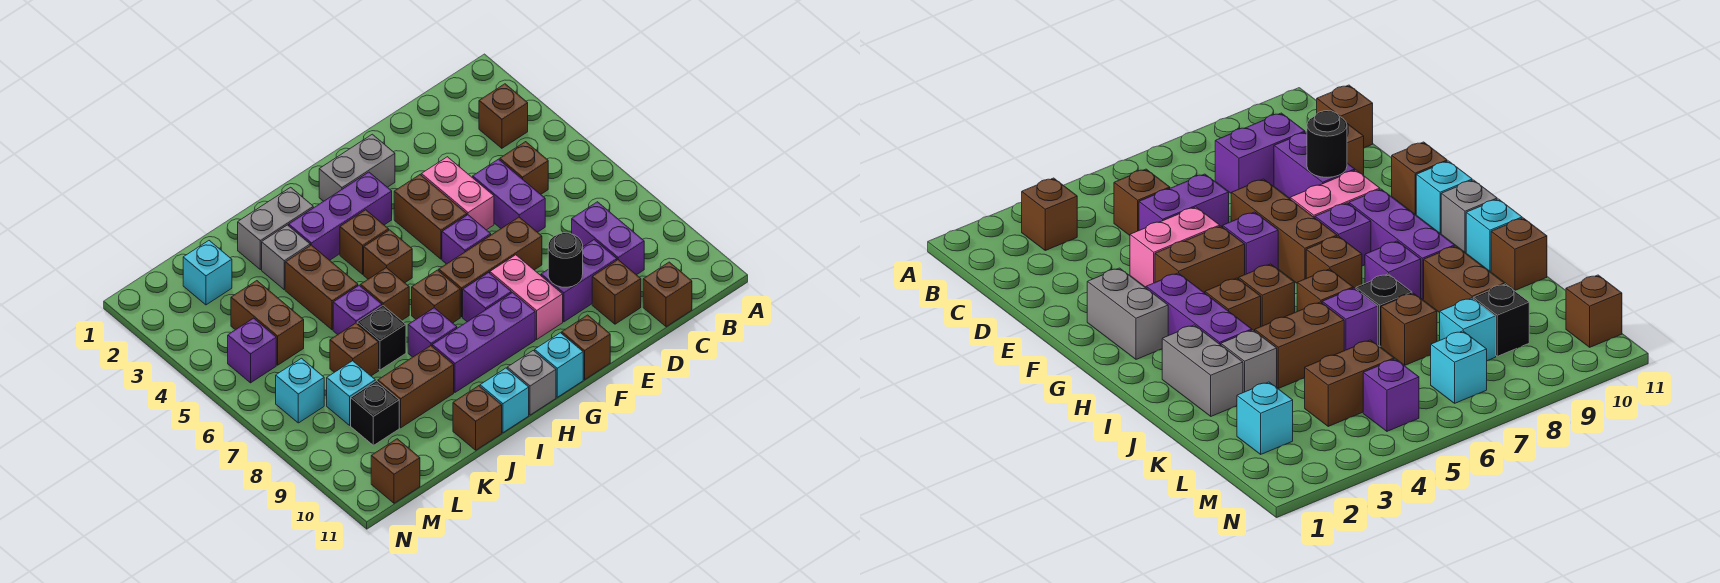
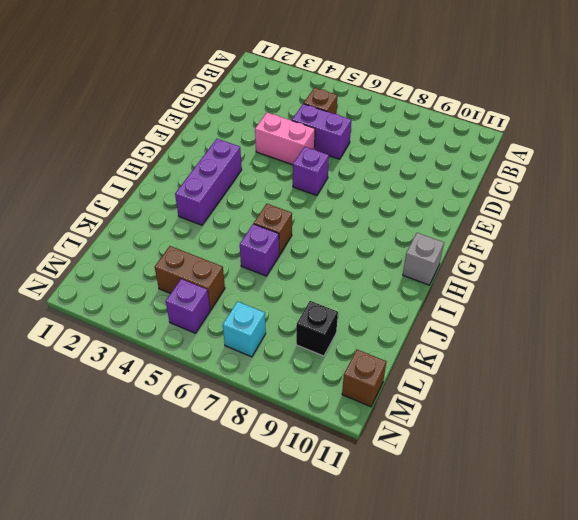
none -> brown brick B3 level 1
none -> purple brick C8:C9 level 1
none -> brown brick C11 level 1
none -> purple brick D9:E9 level 1

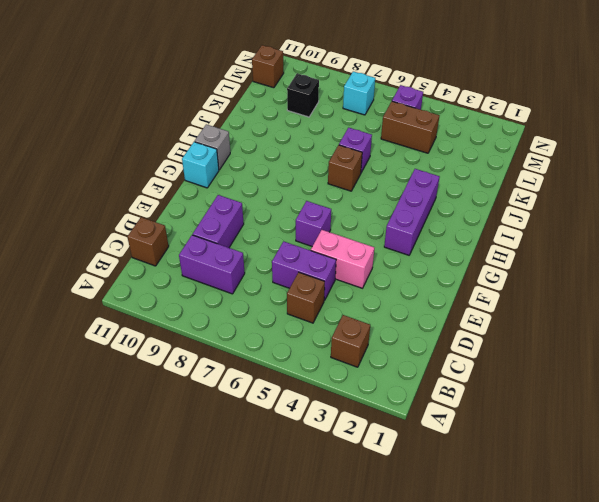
none -> brown brick D10 level 1
none -> brown brick E7:G7 level 1
none -> grey brick F2:G2 level 1
none -> brown brick F4:F5 level 1

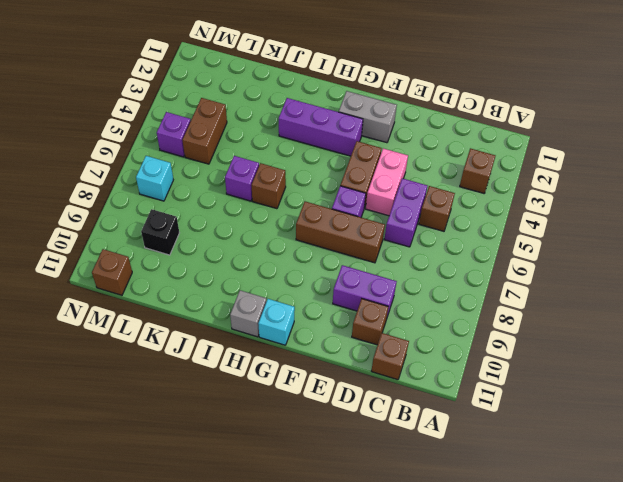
none -> purple brick C8:C9 level 1
none -> pink brick F8:F9 level 1
none -> brown brick F11 level 1
none -> purple brick G8 level 1

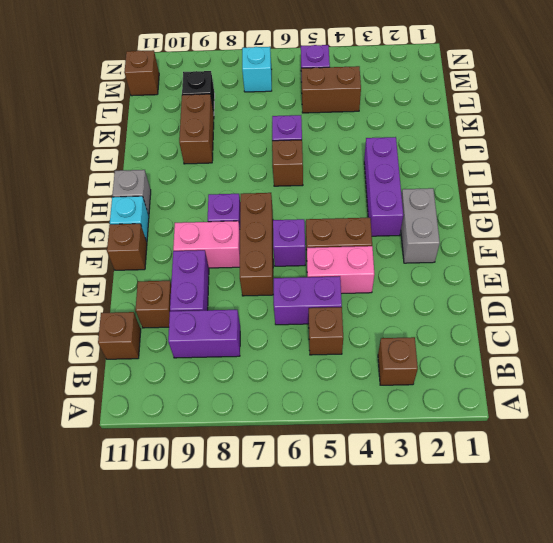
none -> purple brick G9:I9 level 1
none -> brown brick H4 level 1
none -> brown brick H5 level 1
none -> brown brick H7 level 1

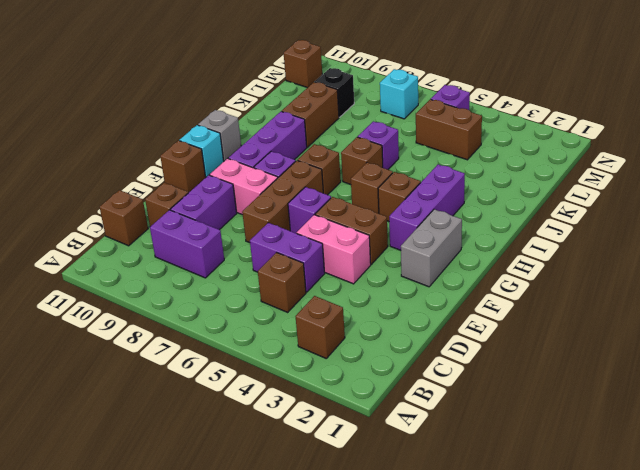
none -> grey brick I2:J2 level 1
none -> purple brick I8 level 1
none -> cyan brick I11 level 1
none -> grey brick J3 level 1

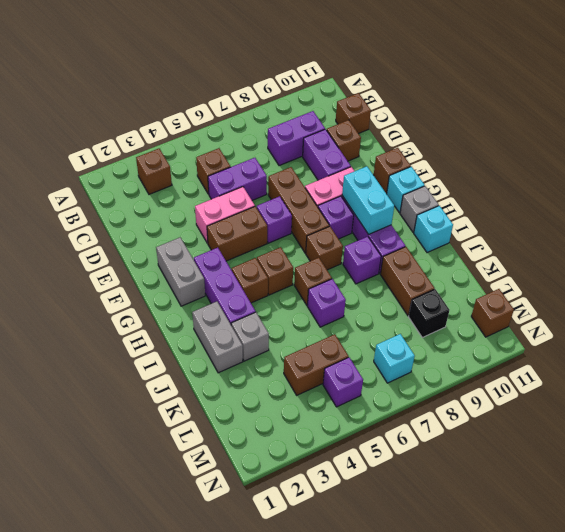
cyan brick G9:H9 level 2 -> none
none -> brown brick J4:J5 level 1
none -> black brick J7 level 1
none -> brown brick J11 level 1
none -> brown brick K7 level 1

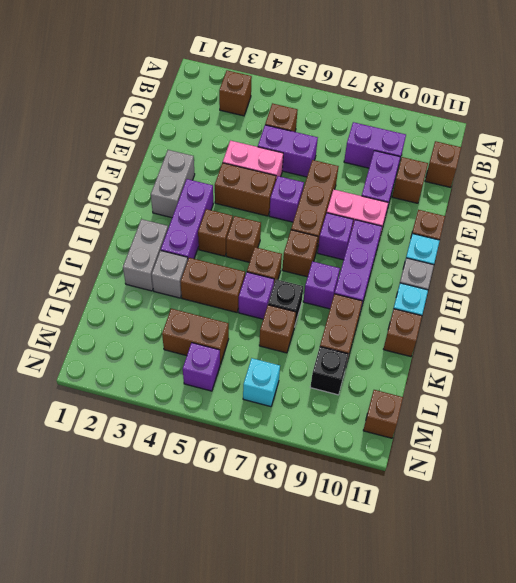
none -> cyan brick L2 level 1
none -> cyan brick L8 level 1
none -> black round brick E9 level 2

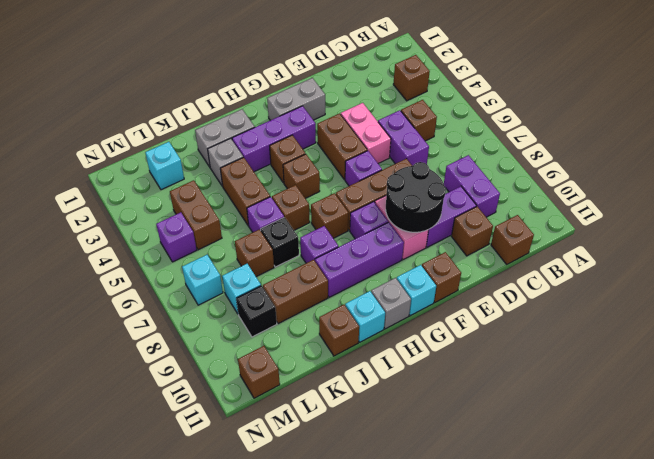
black round brick E8:F9 level 2 -> black round brick E9 level 2

